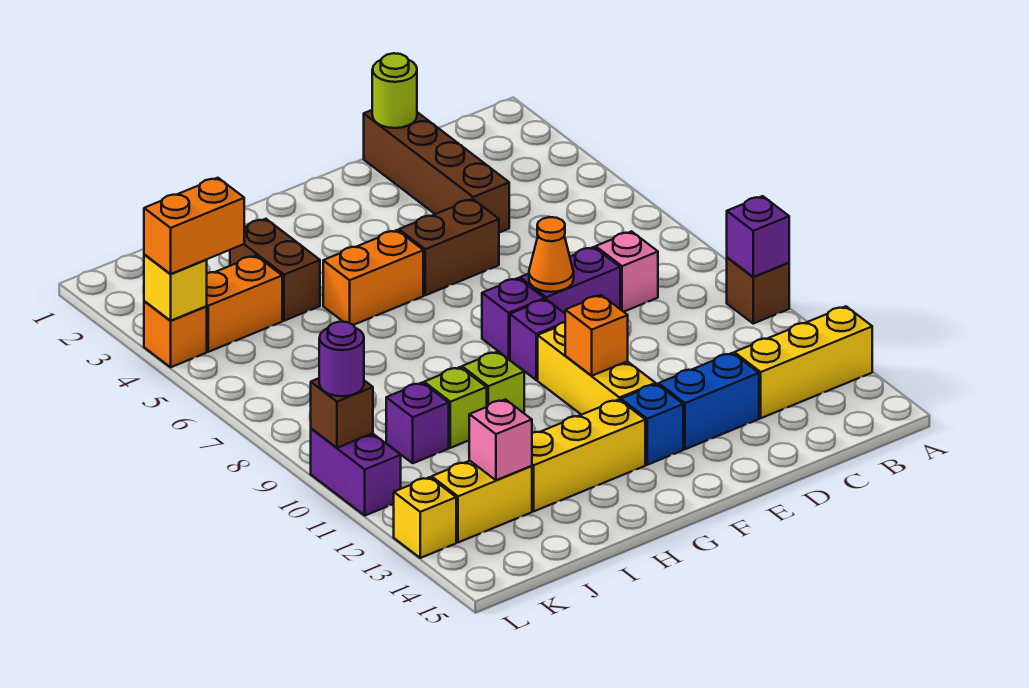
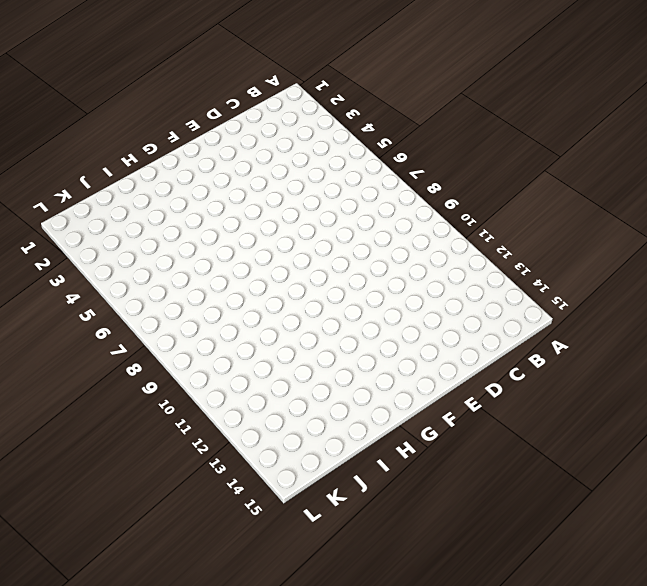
none -> brown brick A10 level 1
none -> yellow brick A13:C13 level 1
none -> pink brick C8 level 1
none -> brown brick D1:D4 level 1

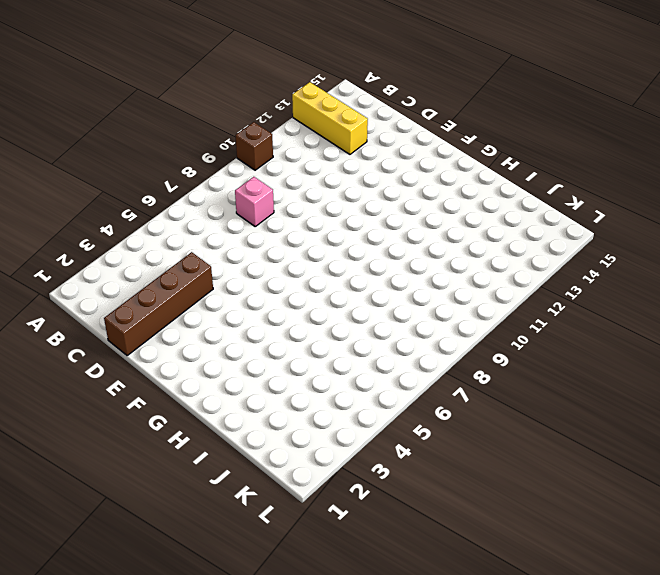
none -> purple brick D8:E8 level 1
none -> blue brick D13:E13 level 1
none -> brown brick E5:F5 level 1
none -> purple brick F8 level 1

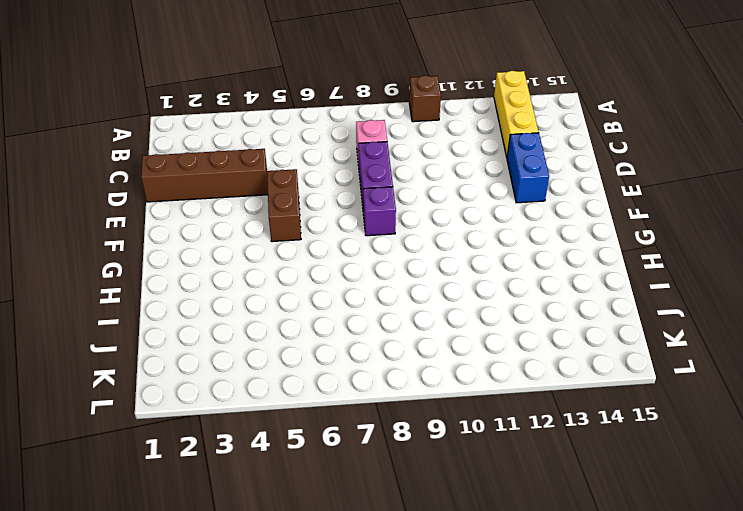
none -> purple brick F9 level 1
none -> yellow brick F10:F12 level 1
none -> blue brick F13 level 1
none -> orange brick G5:H5 level 1

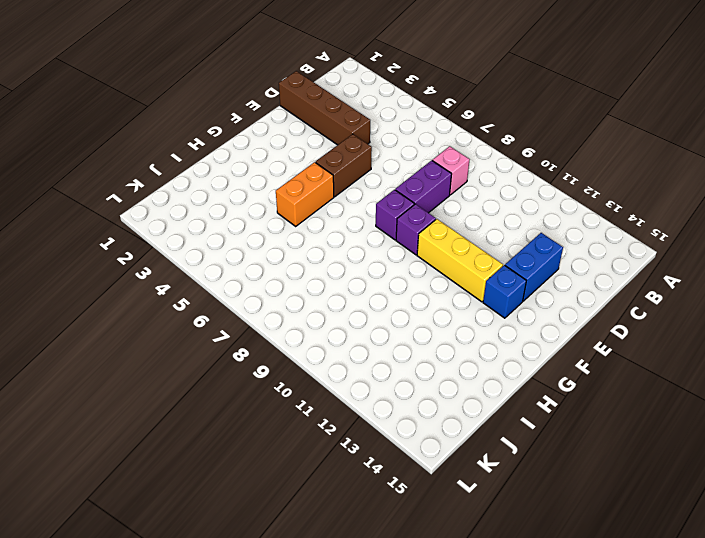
none -> brown brick A10 level 1
none -> yellow brick A13:C13 level 1
none -> yellow brick G13:I13 level 1
none -> lime brick H10 level 1

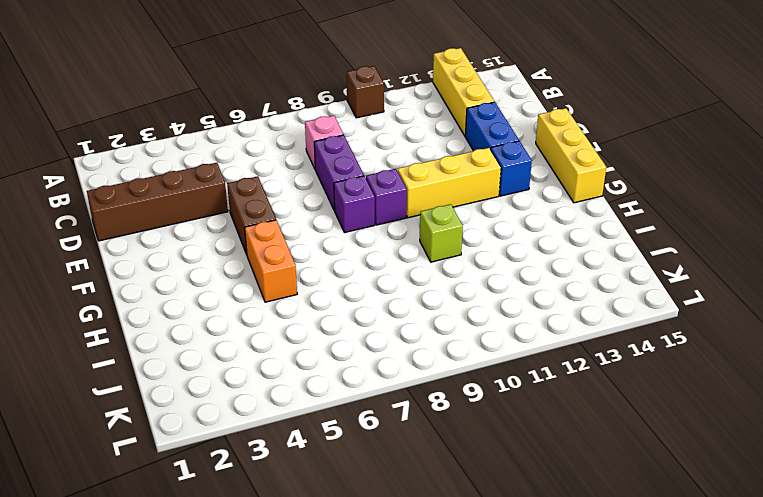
yellow brick E15:G15 level 1 -> yellow brick G13:I13 level 1
none -> brown brick I3:I4 level 1
none -> lime brick I10 level 1
none -> orange brick J4:K4 level 1
none -> purple brick J10 level 1

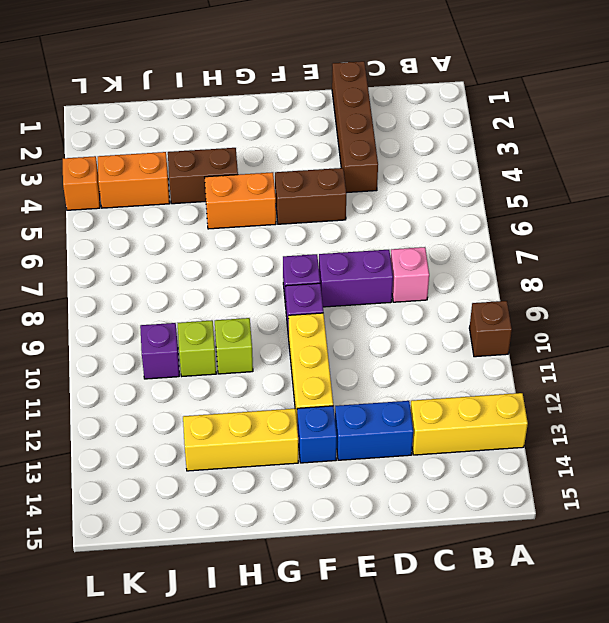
brown brick H4:I4 level 1 -> brown brick I3:I4 level 1
none -> yellow brick J13:K13 level 1
none -> purple brick L10:L11 level 1
none -> yellow brick L13 level 1
none -> purple brick A10 level 2

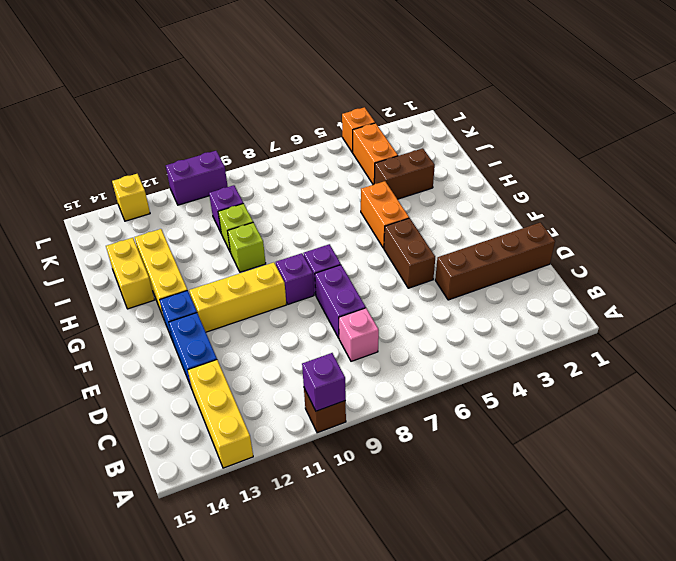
yellow brick H14:I14 level 1 -> yellow brick J13:K13 level 1
none -> lime round brick D1 level 2
none -> orange cone E8 level 2
none -> orange brick F11 level 2
none -> pink brick J13 level 2

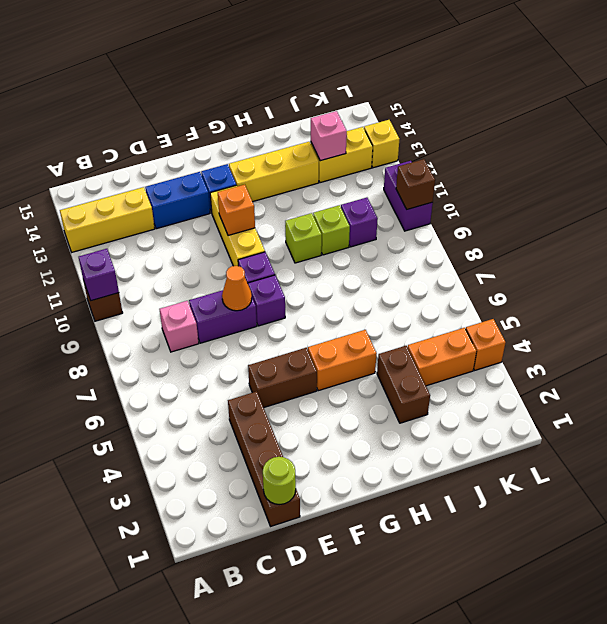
none -> yellow brick L4 level 2
none -> orange brick K4:L4 level 3
none -> purple round brick L10 level 3

